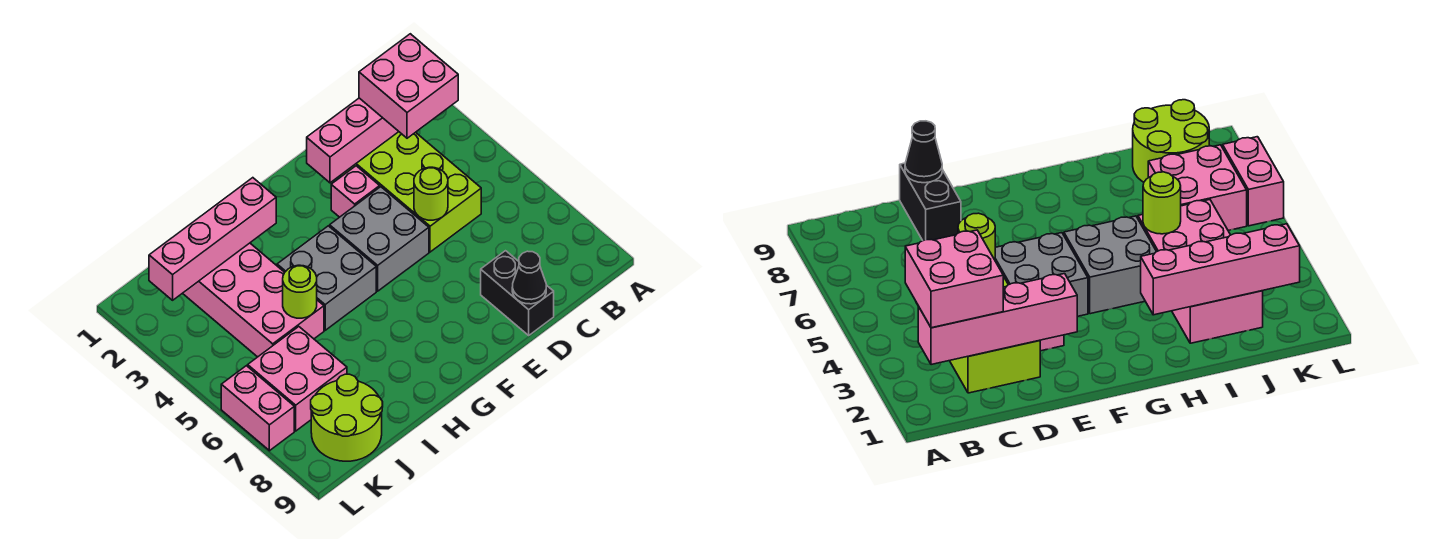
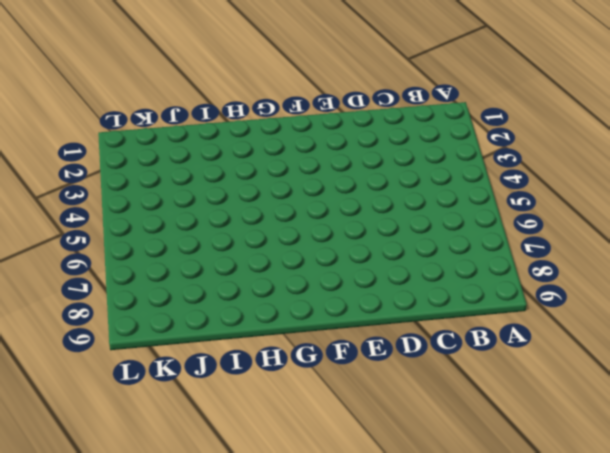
none -> lime brick C2:D5 level 1
none -> black brick D8:D9 level 1
none -> pink brick E3 level 1

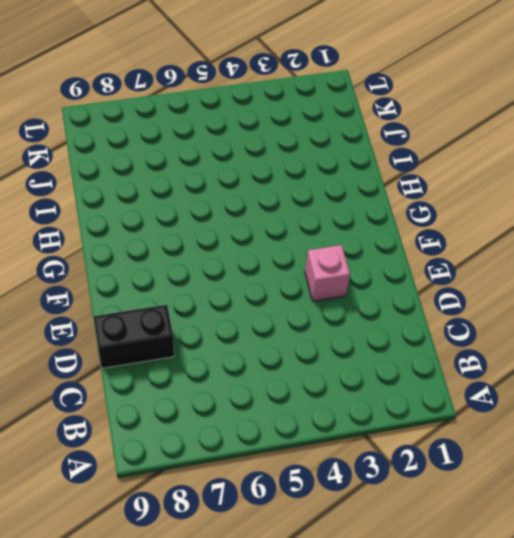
none -> lime brick C2:D5 level 1
none -> grey brick E4:F5 level 1
none -> grey brick G4:H5 level 1

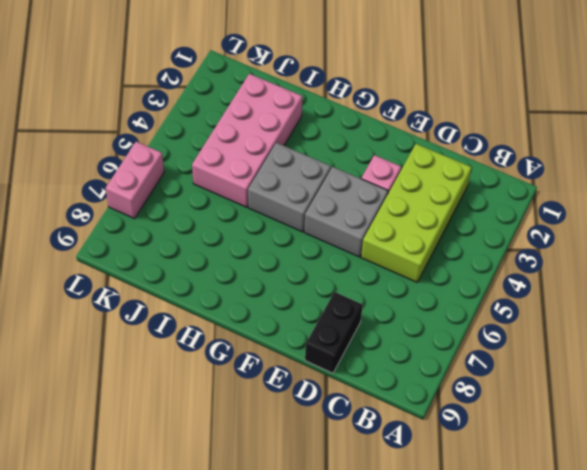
none -> pink brick J6:K7 level 1
none -> lime round brick J8:K9 level 1
none -> pink brick B2:E2 level 2

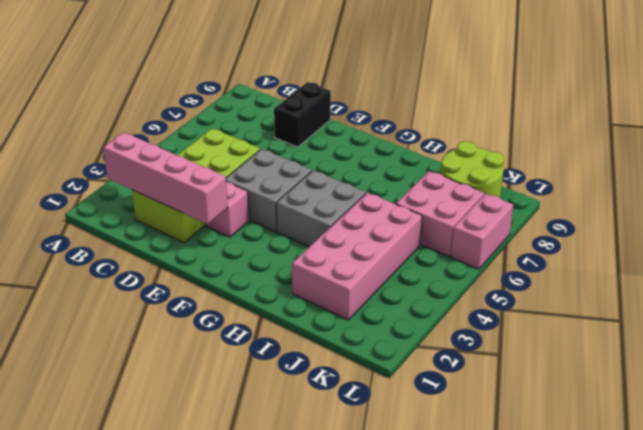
none -> lime round brick D5 level 2
none -> black cone D9 level 2
none -> pink brick H2:K2 level 2

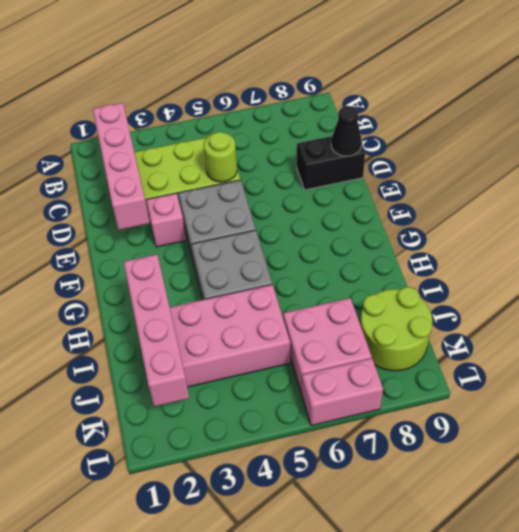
none -> lime round brick I5 level 2
none -> pink brick B2:C3 level 3

